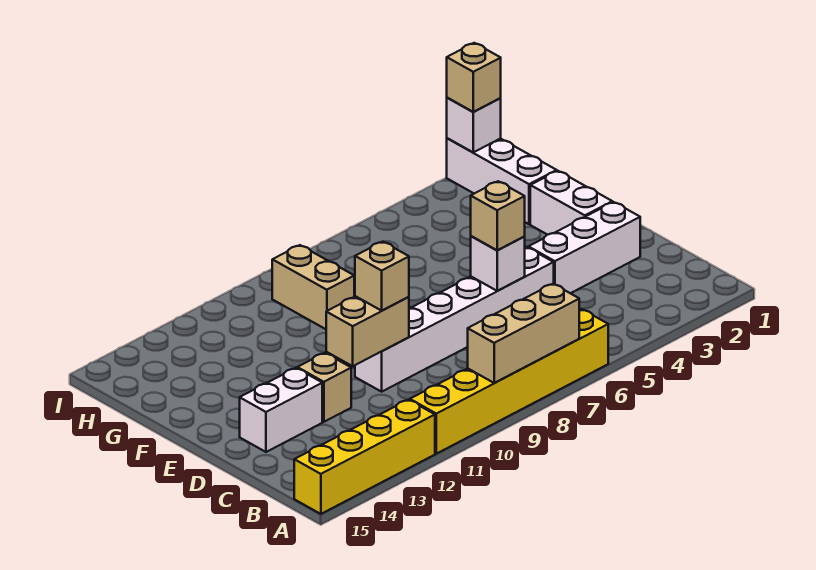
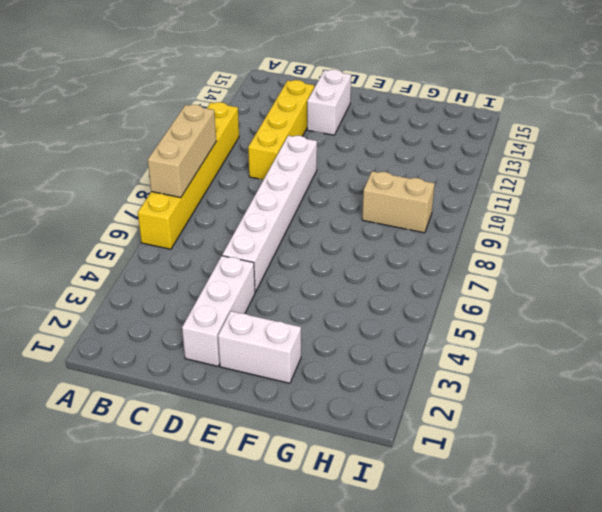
yellow brick C10:C13 level 1 -> yellow brick A12:A15 level 1
none -> tan brick D12 level 1
none -> white brick G2:I2 level 1
none -> white brick D6 level 2

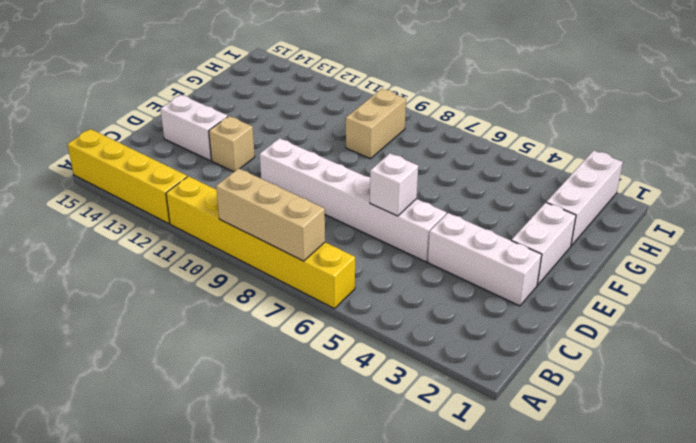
none -> tan brick D10:D11 level 2
none -> white brick I2 level 2
none -> tan brick D6 level 3

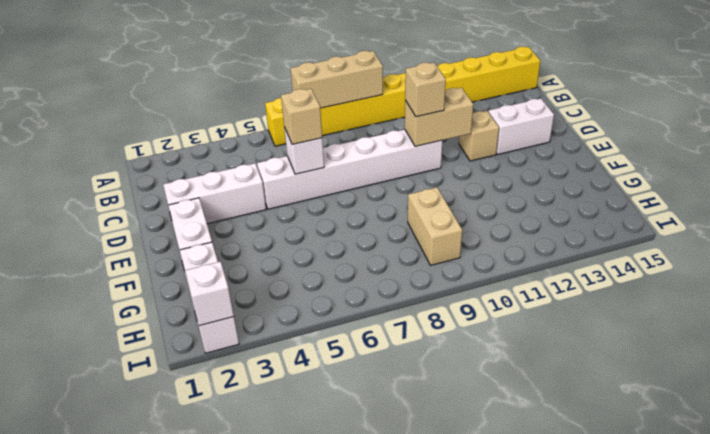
none -> tan brick I2 level 3

